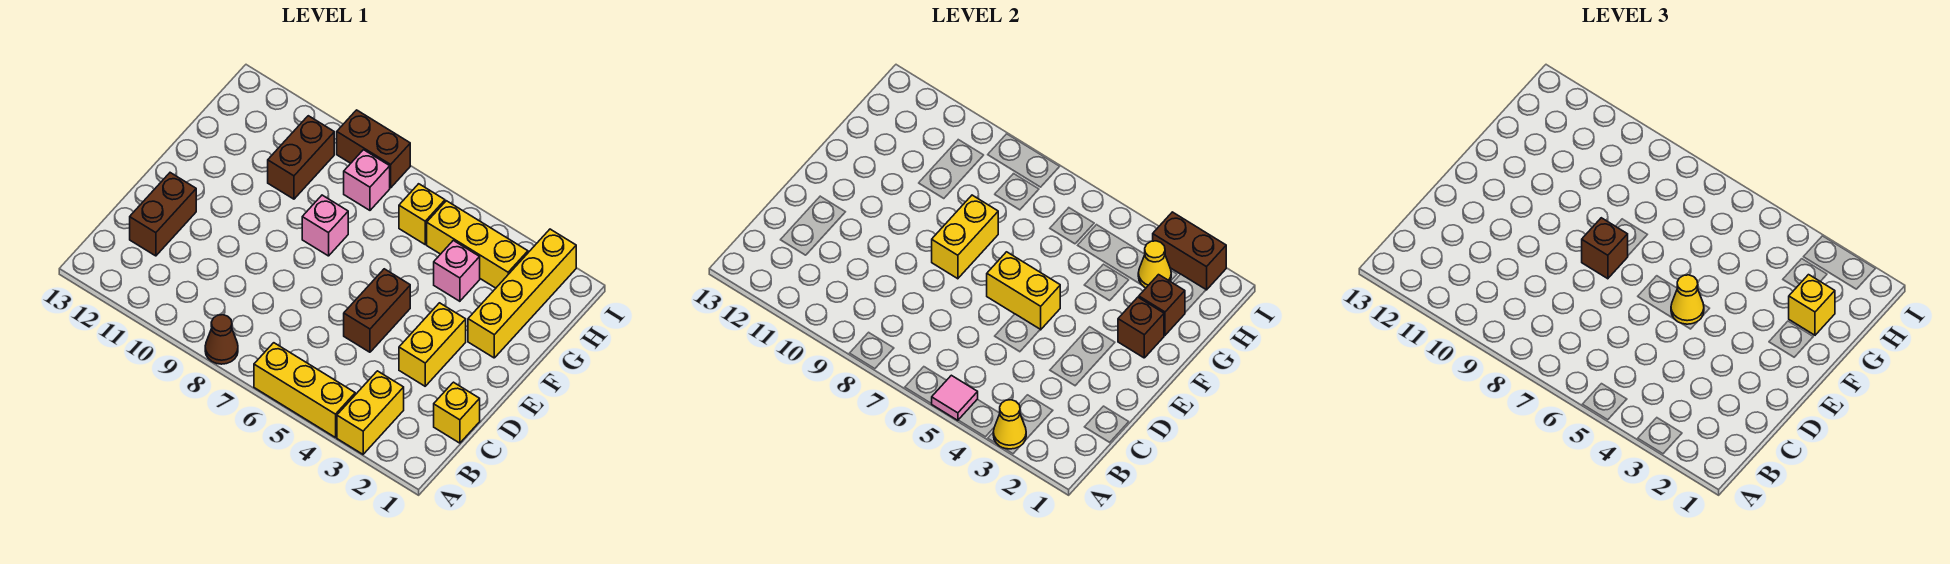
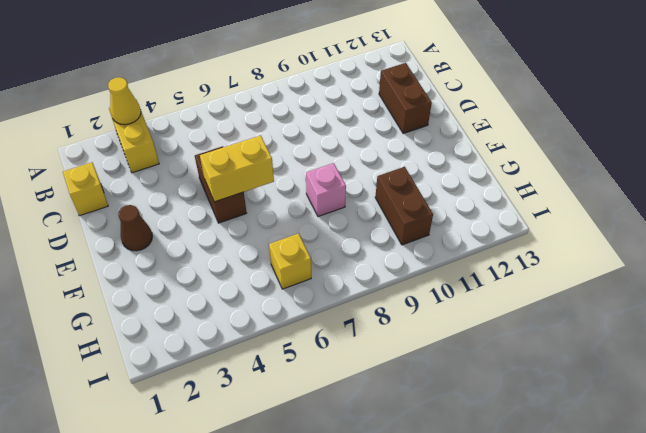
brown cone E2 level 1 -> brown cone A8 level 1
none -> yellow brick A4:A6 level 1
none -> yellow brick D3:E3 level 1
none -> yellow brick F2:I2 level 1

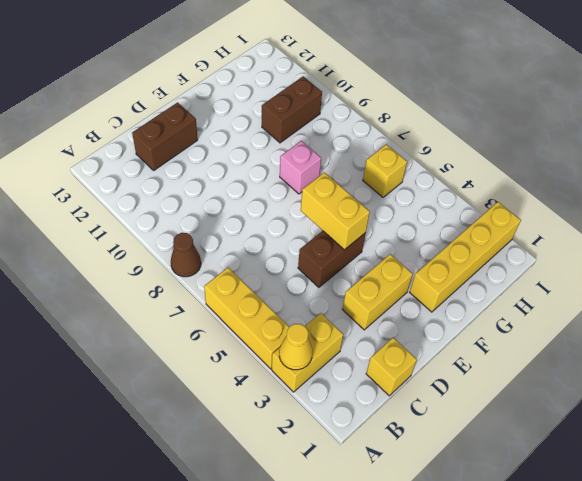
none -> pink brick G4 level 1
none -> yellow brick H3:H5 level 1
none -> pink brick H8 level 1

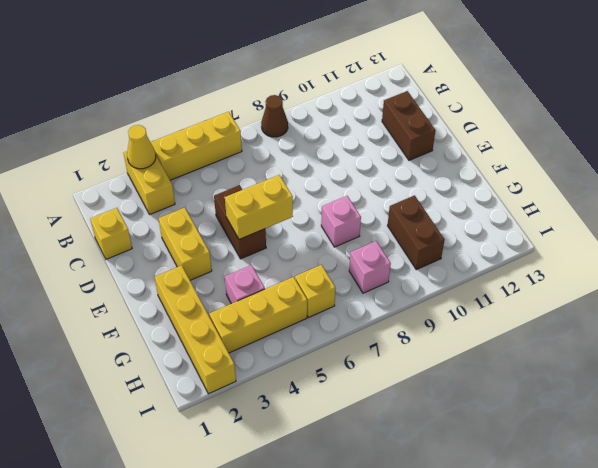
none -> brown brick I8:I9 level 1
none -> pink tile A5 level 2
none -> yellow brick E8:F8 level 2

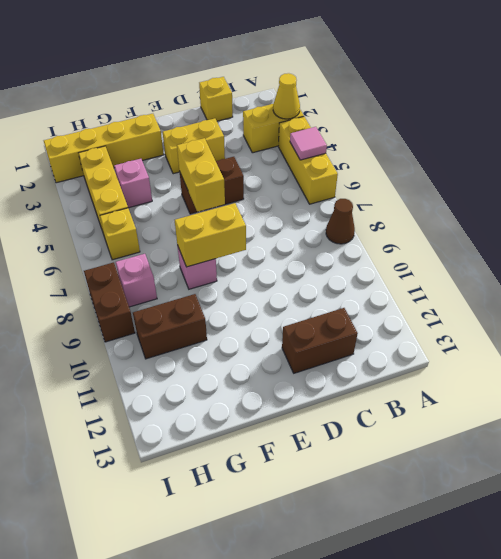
none -> brown brick F2 level 2
none -> brown brick G2 level 2
none -> yellow cone H3 level 2

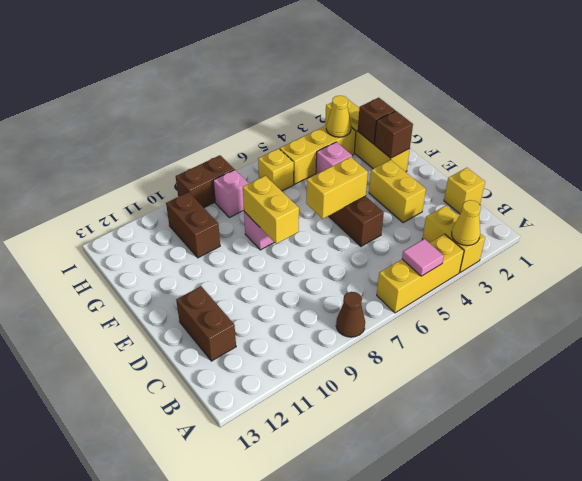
none -> brown brick I2:I3 level 2
none -> yellow cone E5 level 3
none -> brown brick E8 level 3

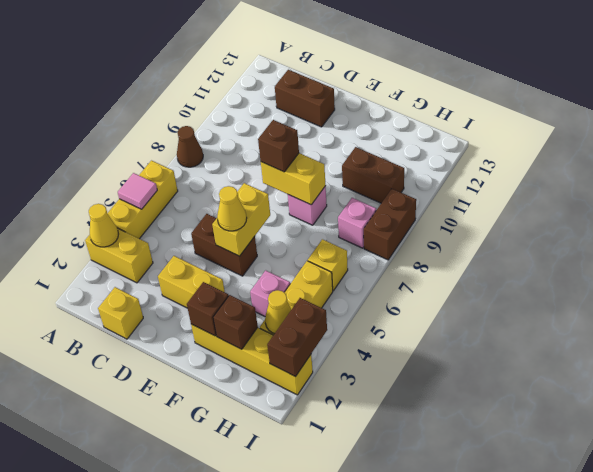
none -> yellow brick G2 level 3

